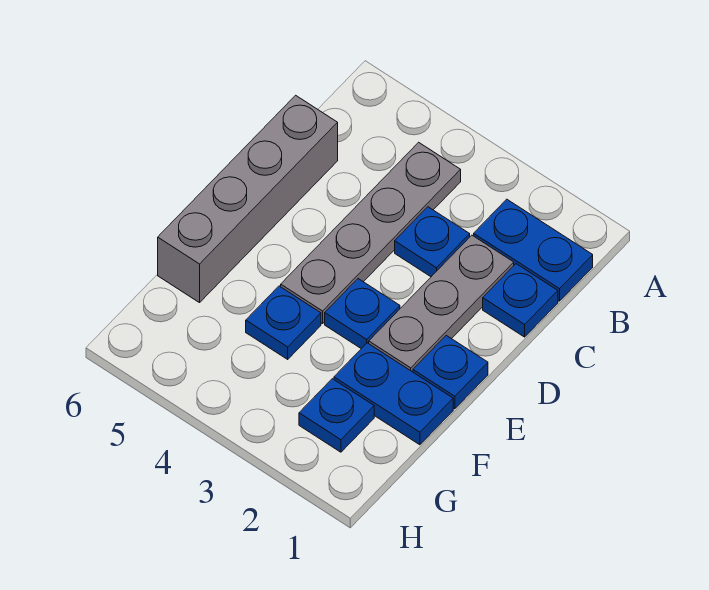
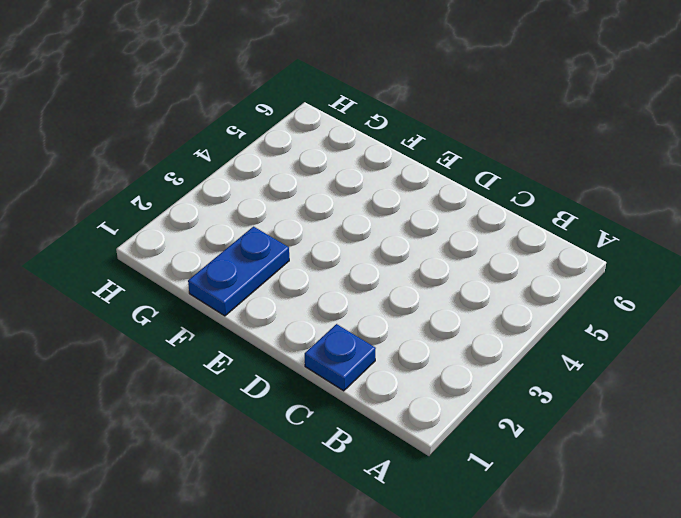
none -> blue plate B1:B2 level 1
none -> grey plate B4:E4 level 1

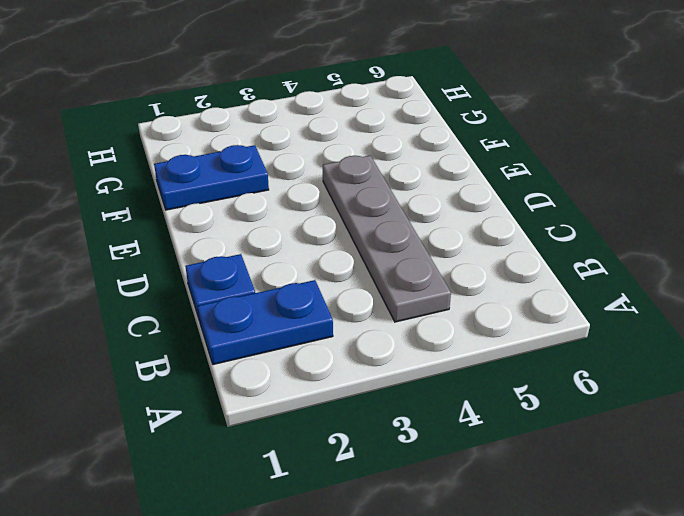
none -> grey plate C2:E2 level 1
none -> blue plate C3 level 1

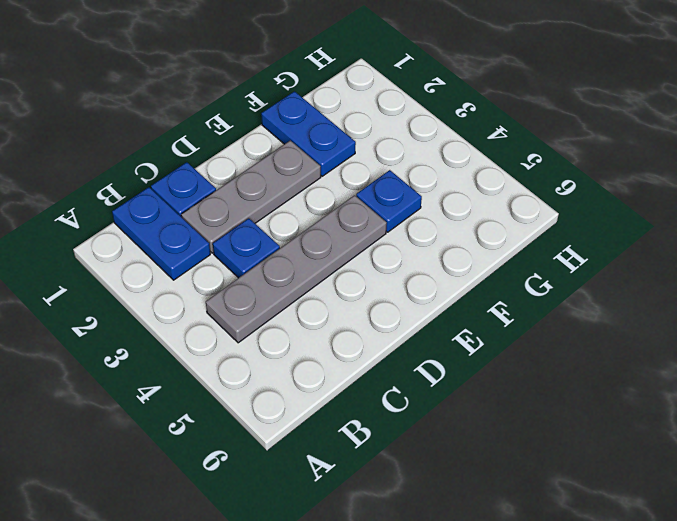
none -> grey brick C6:F6 level 1
none -> blue plate E1 level 1

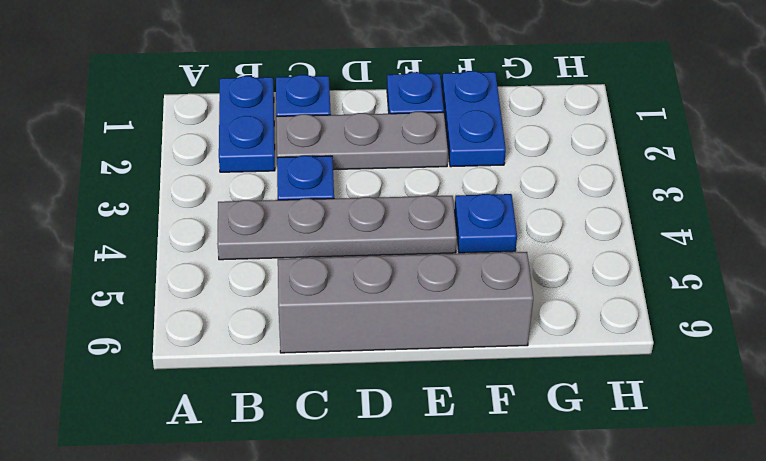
none -> blue plate E3 level 1
none -> blue plate G2 level 1

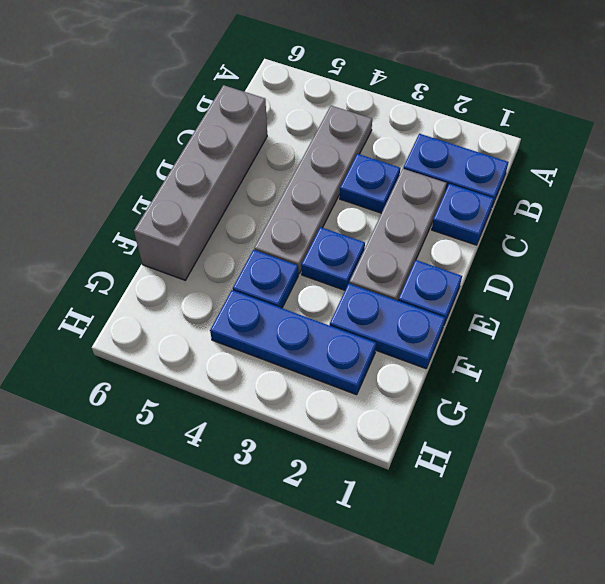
blue plate G2:G4 level 1 -> blue plate G2 level 1

